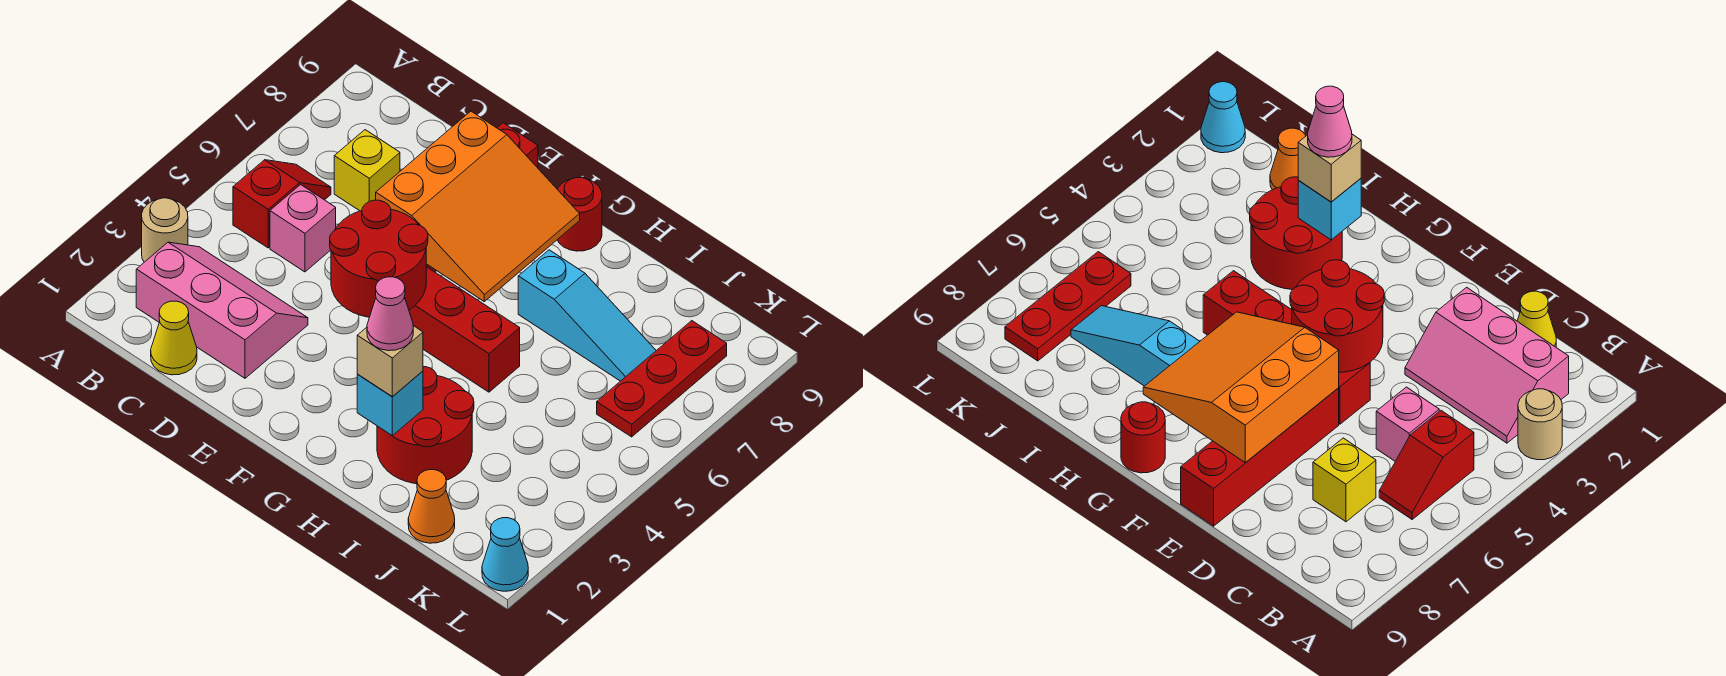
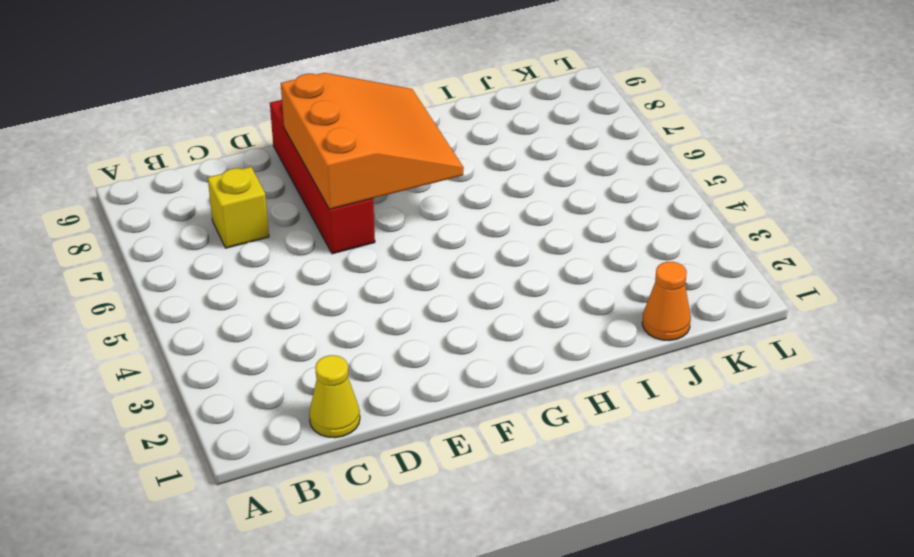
none -> tan round brick A3 level 1
none -> pink slope B2:D3 level 1 top 2
none -> red slope B5:B6 level 1 top 5

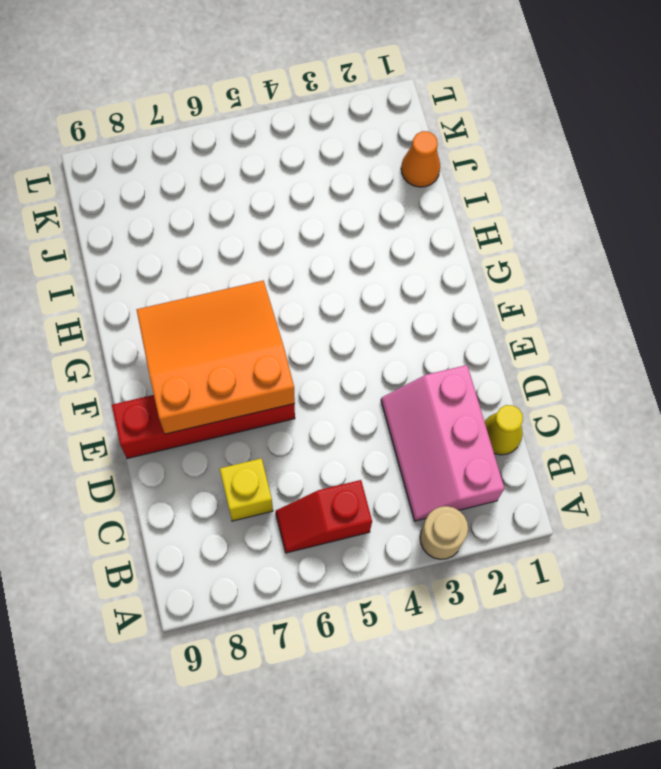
none -> pink brick C5 level 1
none -> red brick E5:H5 level 1
none -> red round brick G9 level 1

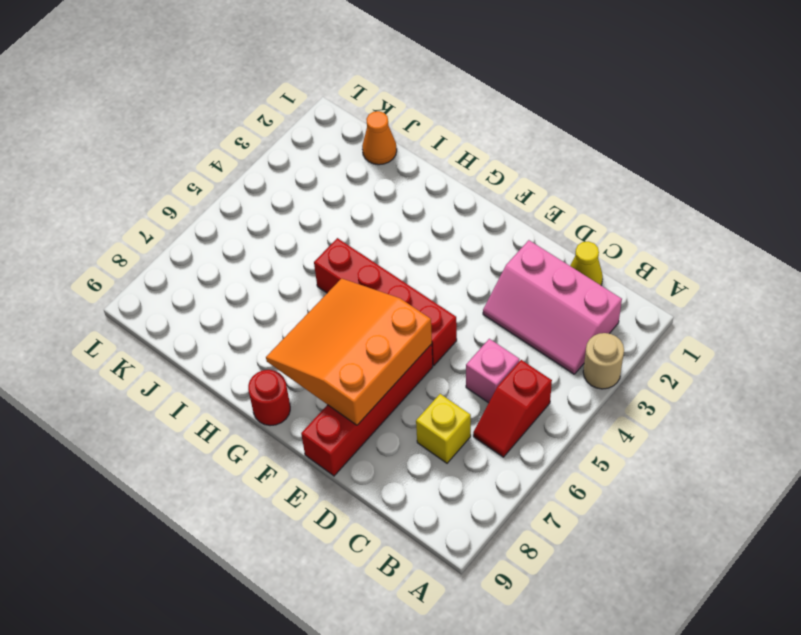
none -> red round brick H2:I3 level 1
none -> cyan slope H7:J7 level 1 top H
none -> red plate K6:K8 level 1

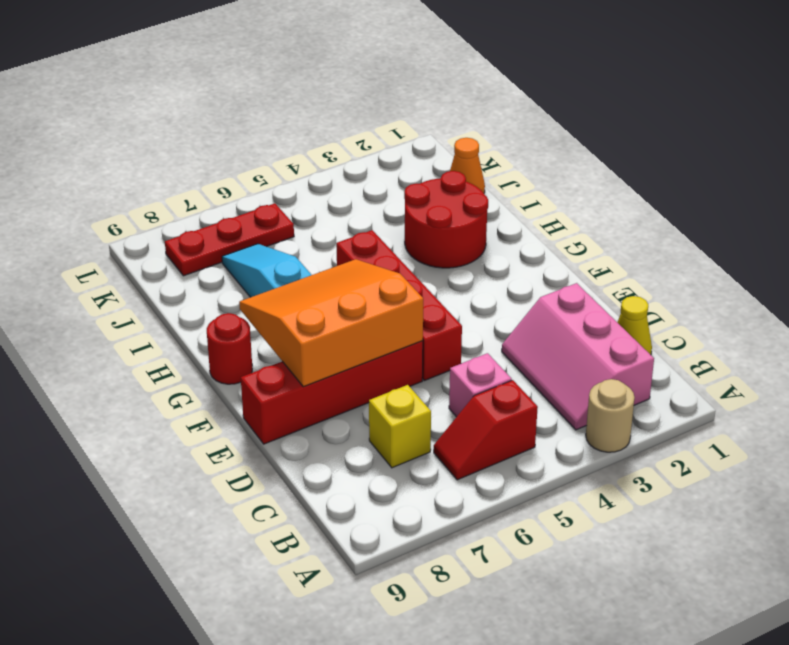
none -> cyan cone L1 level 1
none -> red round brick E4:F5 level 2
none -> cyan brick H2 level 2

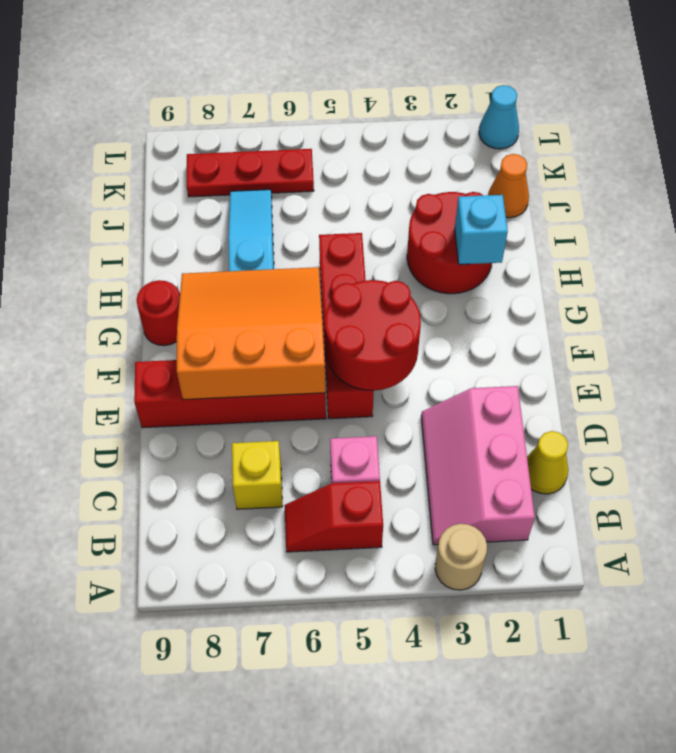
none -> tan brick H2 level 3
none -> pink cone H2 level 4

